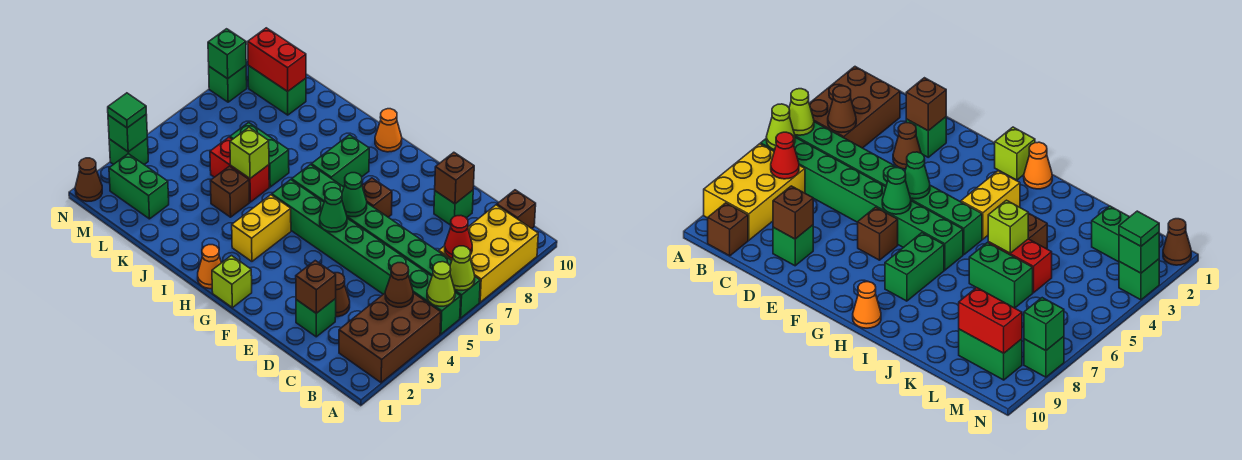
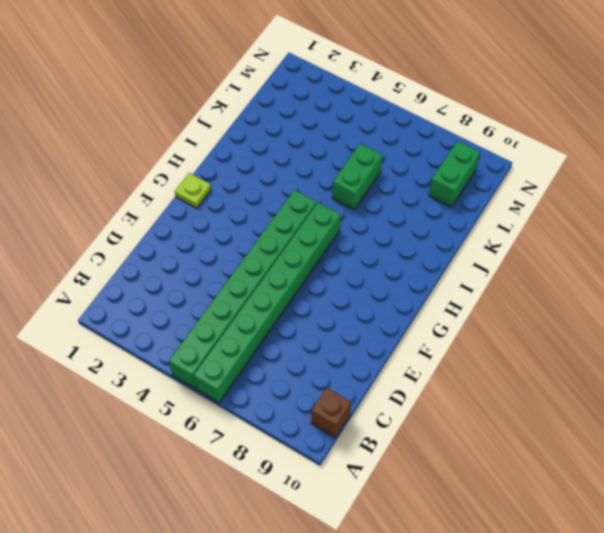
lime plate G1 level 1 -> lime brick G1 level 1
none -> brown brick A2:B4 level 1
none -> yellow brick A7:B9 level 1
none -> green brick D2 level 1
none -> brown cone D3 level 1

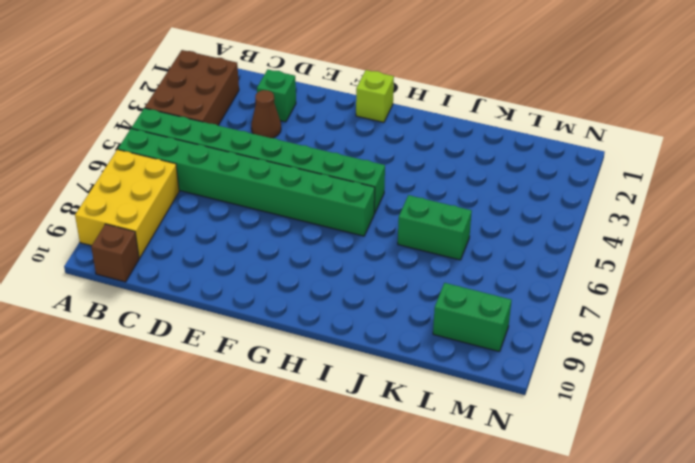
none -> green brick D9 level 1
none -> brown brick F7 level 1
none -> orange cone H1 level 1
none -> yellow brick H3:H4 level 1

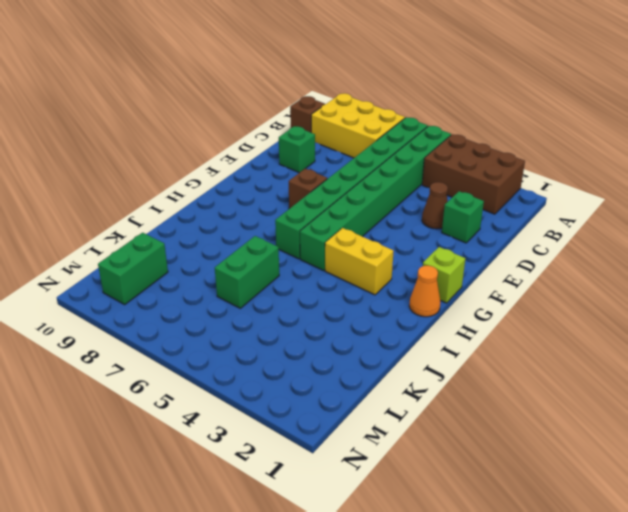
none -> green brick H7:H8 level 1
none -> orange cone H10 level 1
none -> brown brick J4 level 1
none -> red brick J5:K5 level 1

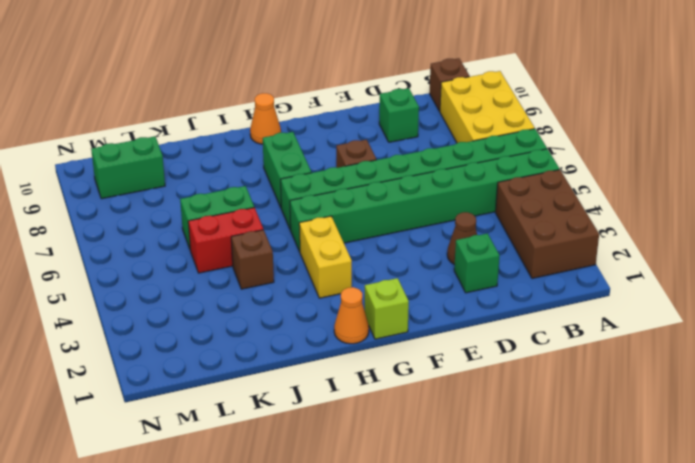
none -> green brick L2:M2 level 1
none -> brown cone N1 level 1
none -> green brick N3 level 1
none -> green brick N8 level 1

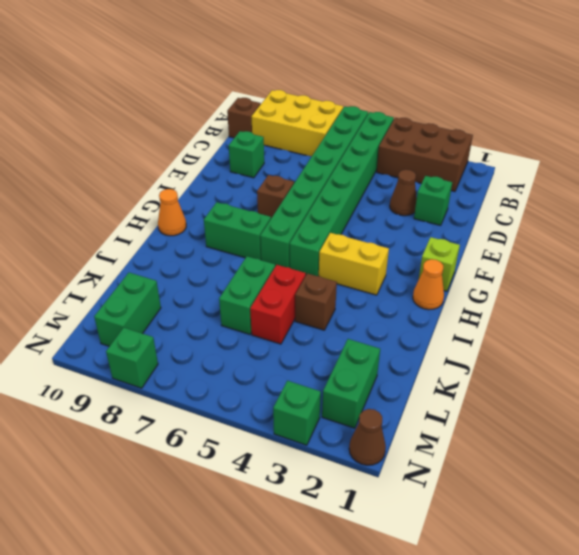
none -> lime cone A5 level 2
none -> lime cone A6 level 2
none -> brown cone B4 level 2
none -> red cone B7 level 2

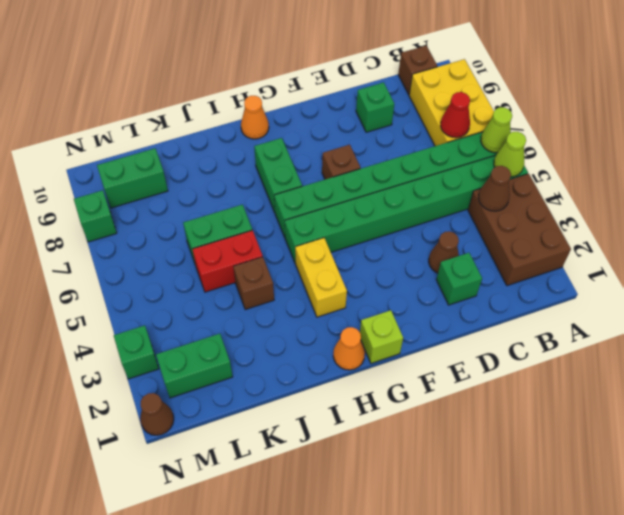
none -> brown brick D2 level 2
none -> brown brick D9 level 2
none -> green cone F5 level 2
none -> green cone F6 level 2

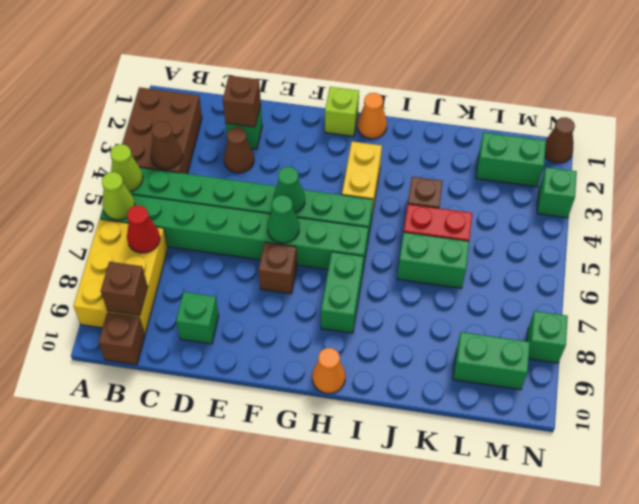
brown brick B9 level 2 -> brown brick D9 level 2
none -> lime brick J5 level 2
none -> red brick L9:M9 level 2
none -> green brick N3 level 2
none -> green brick N8 level 2

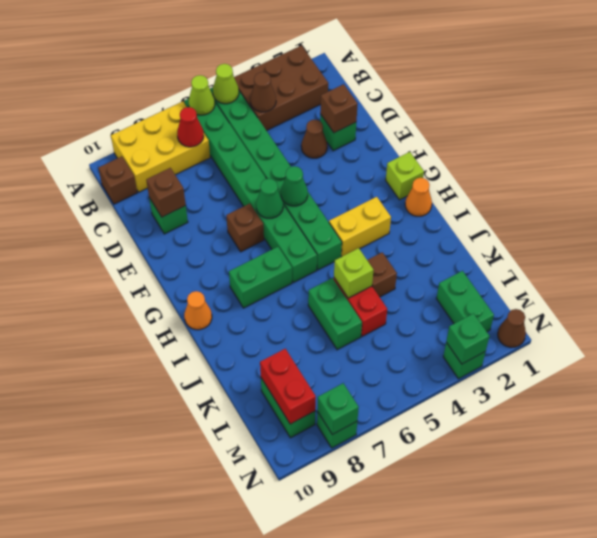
none -> green tile N3 level 3

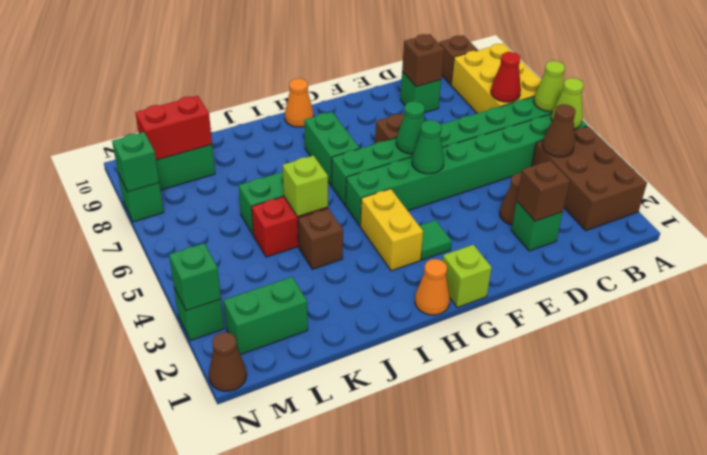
green tile G3 level 1 -> green tile N3 level 3

